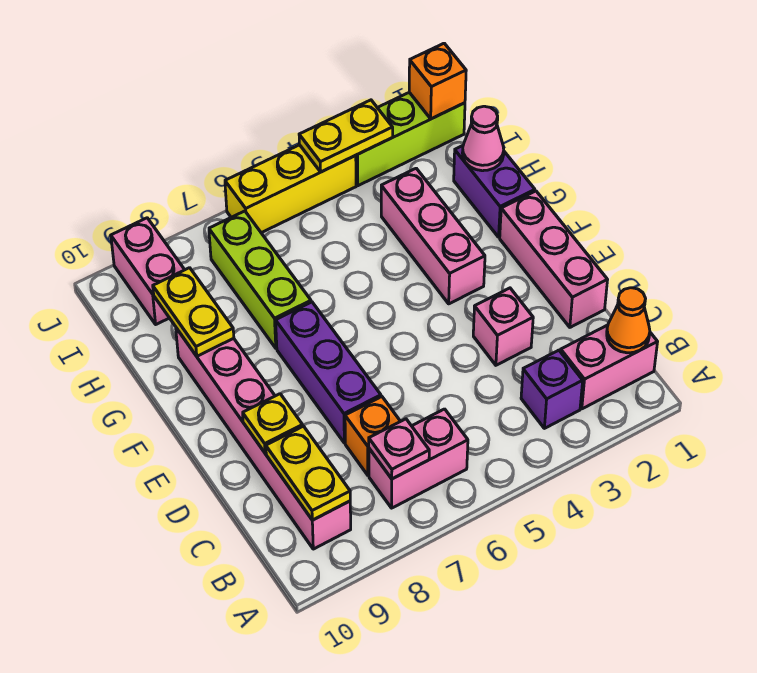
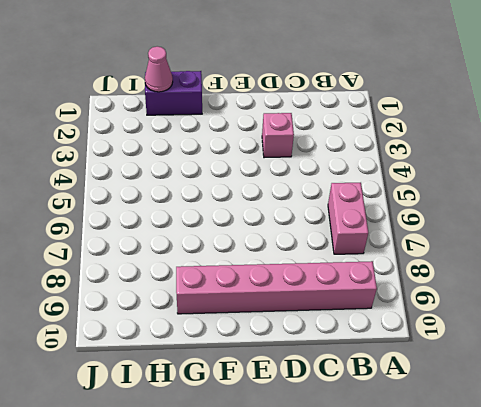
none -> pink brick B1:B2 level 1
none -> purple brick B3 level 1
none -> orange brick C7 level 1

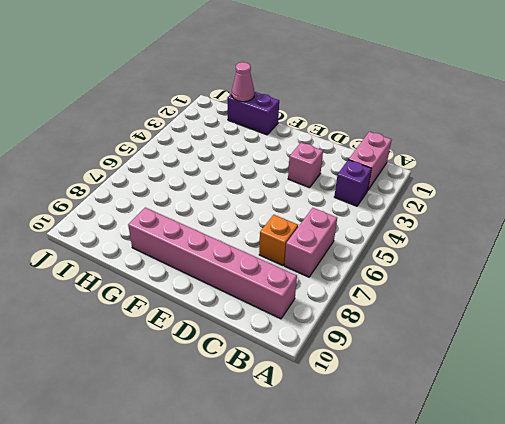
none -> pink brick D1:F1 level 1
none -> purple brick D7:F7 level 1
none -> pink brick F3:H3 level 1

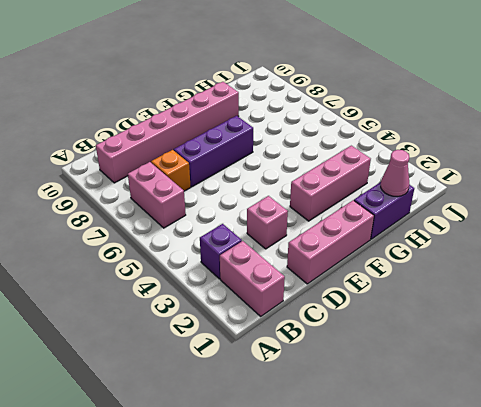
none -> lime brick G7:I7 level 1
none -> pink brick I9:J9 level 1
none -> lime brick J1:J3 level 1

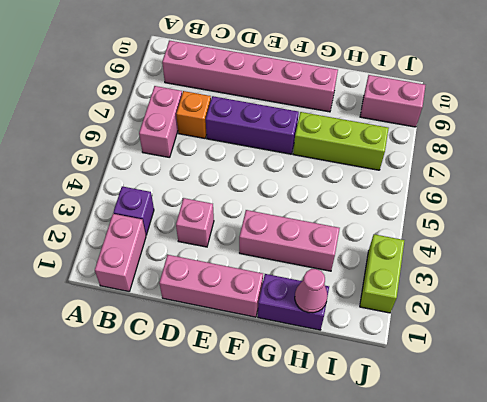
lime brick J2:J3 level 1 -> lime brick J1:J3 level 1
none -> yellow brick J4:J6 level 1
none -> orange cone B1 level 2
none -> pink plate B7 level 2

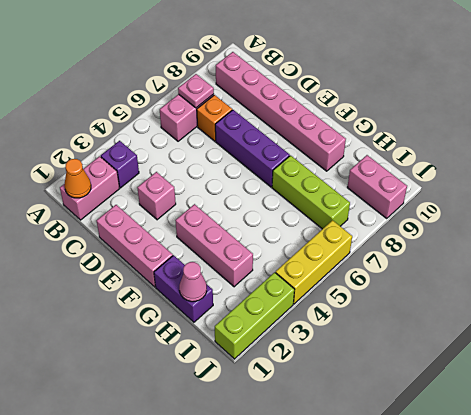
none -> yellow plate B9:C9 level 2
none -> yellow plate D9 level 2
none -> yellow plate G9:H9 level 2

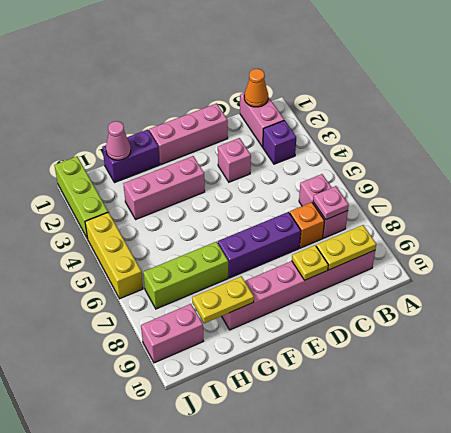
none -> orange brick J1 level 2
none -> yellow plate J3:J4 level 2

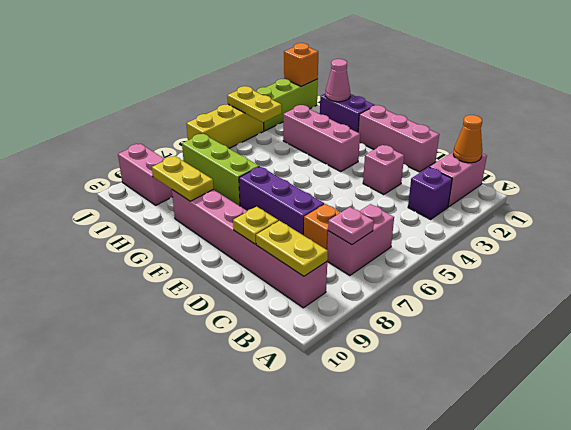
yellow plate I4:J4 level 2 -> yellow plate J3:J4 level 2

